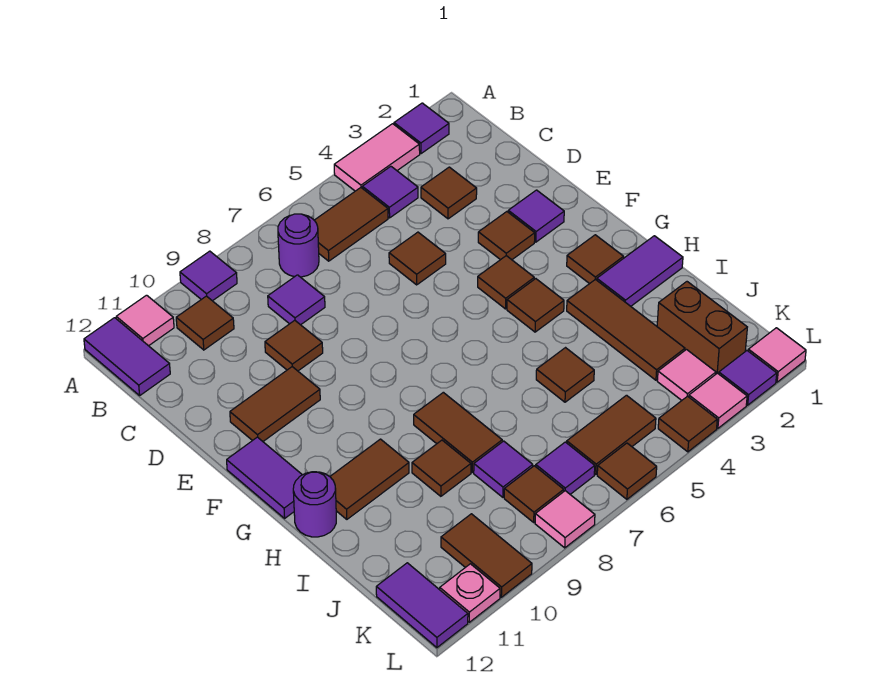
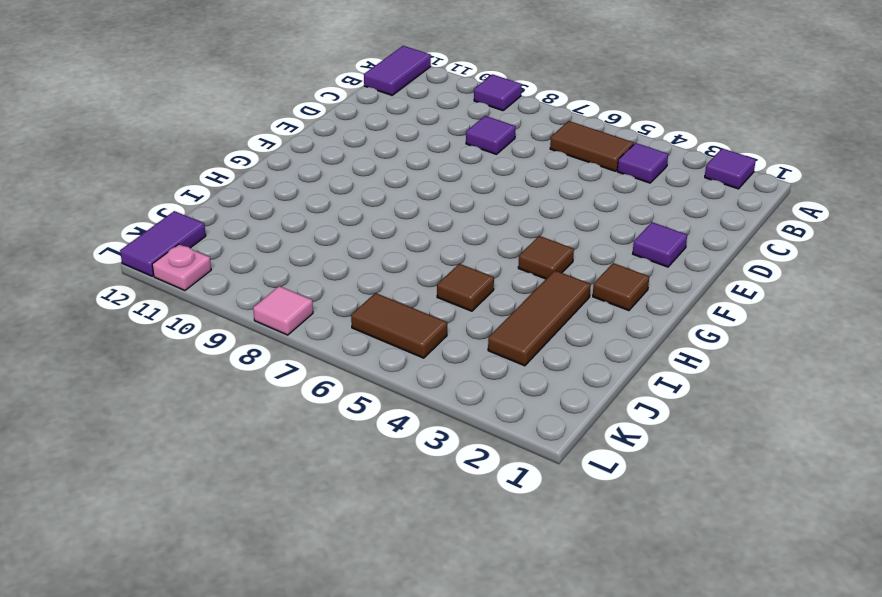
none -> pink tile A3:A4 level 1
none -> pink tile A11 level 1
none -> purple round brick B7 level 1
none -> brown tile B10 level 1

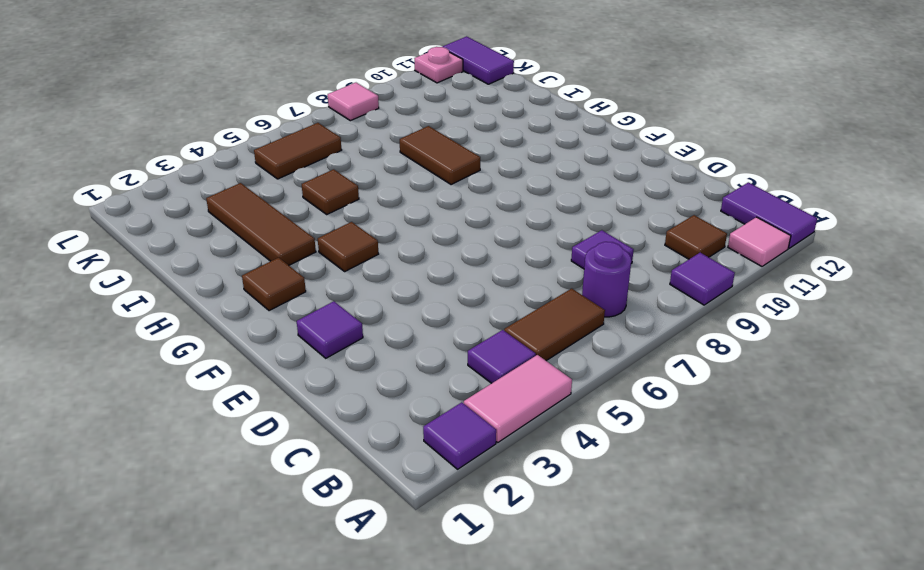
none -> brown tile C3 level 1
none -> brown tile D5 level 1
none -> brown tile D9 level 1
none -> brown tile E3 level 1

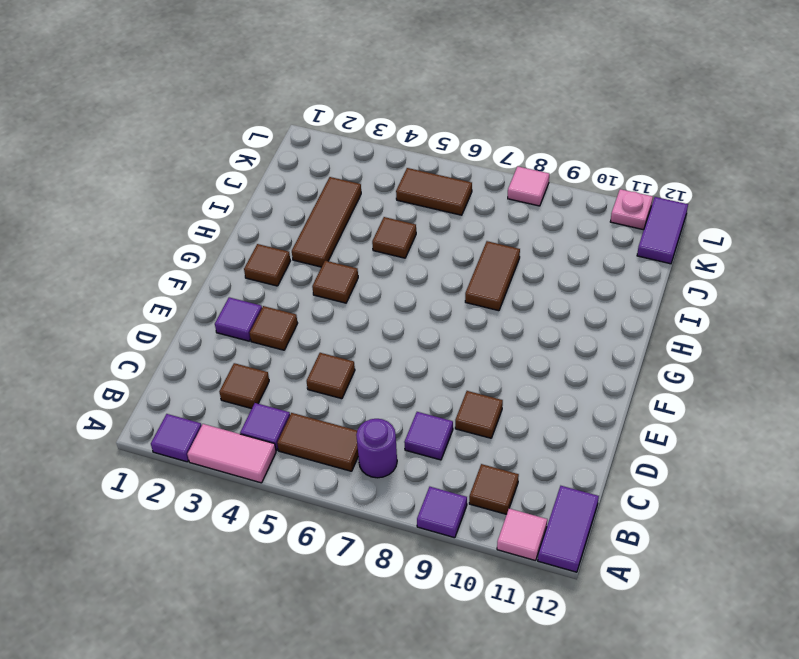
none -> brown tile E10:E11 level 1
none -> brown tile F4 level 1
none -> purple tile F12:G12 level 1
none -> purple tile H1:H2 level 1

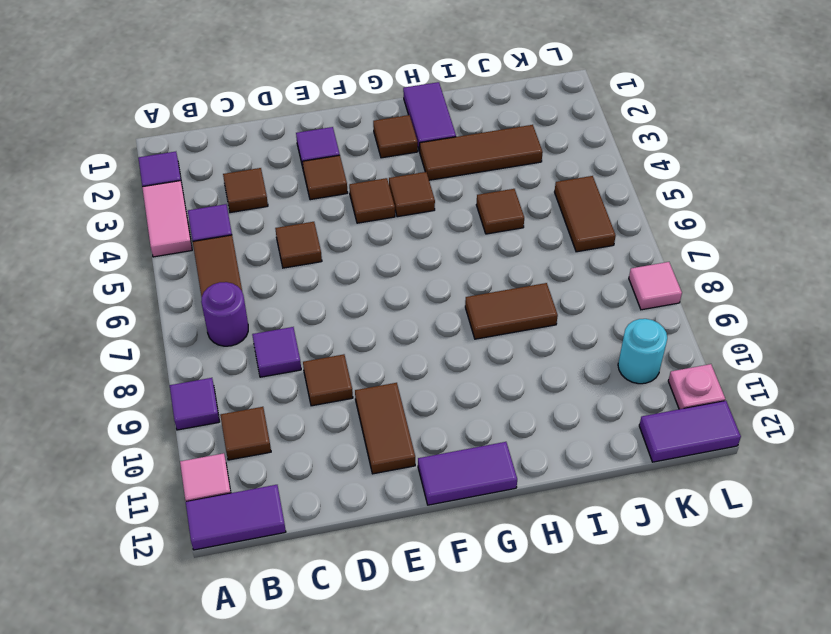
cyan round brick K10 level 1 -> brown tile K10:L10 level 1
none -> brown tile H10:H11 level 1
none -> purple round brick H12 level 1
none -> brown tile I9 level 1
none -> brown brick J2:K2 level 1

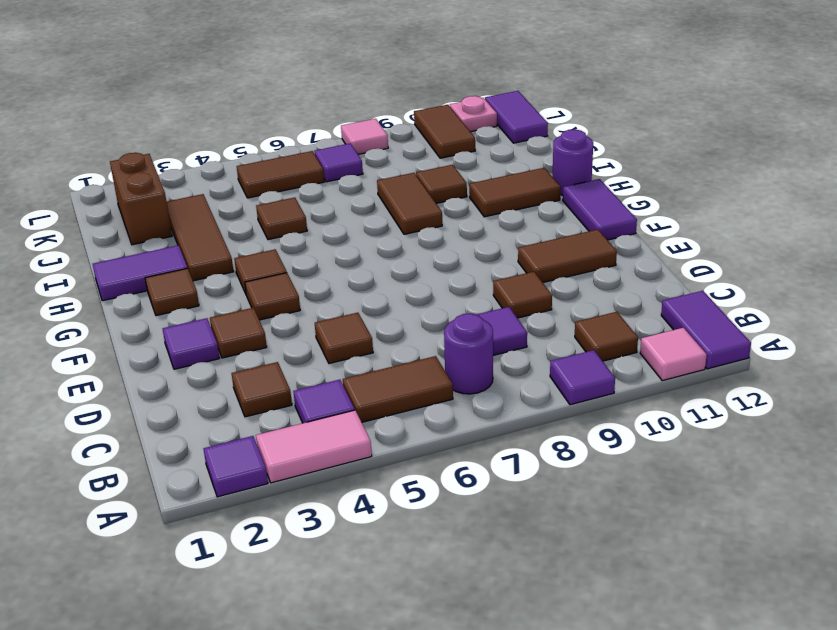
none -> purple tile J8 level 1
none -> pink tile K3 level 1
none -> brown tile K8 level 1
none -> pink tile L1 level 1

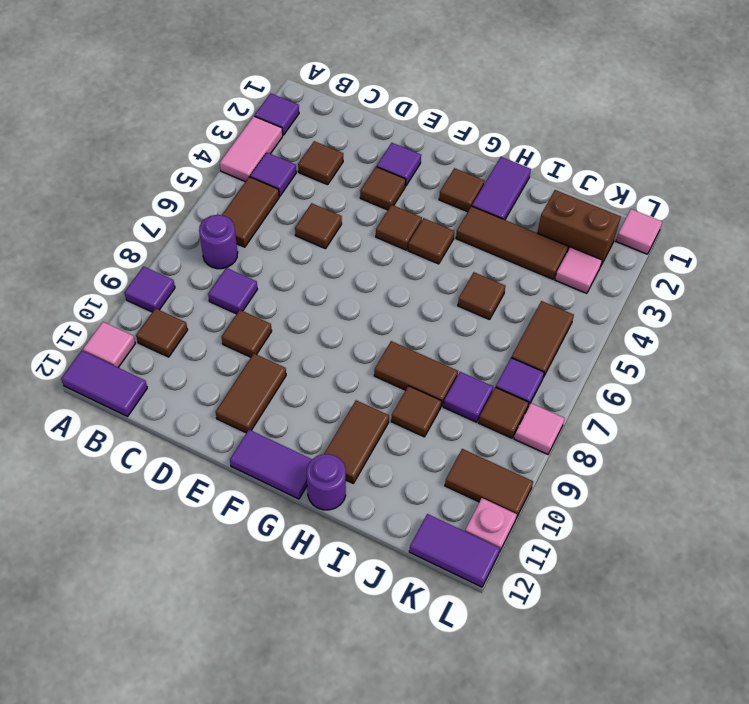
none -> purple tile L2 level 1
none -> pink tile L3 level 1
none -> brown tile L4 level 1
none -> brown tile L6 level 1

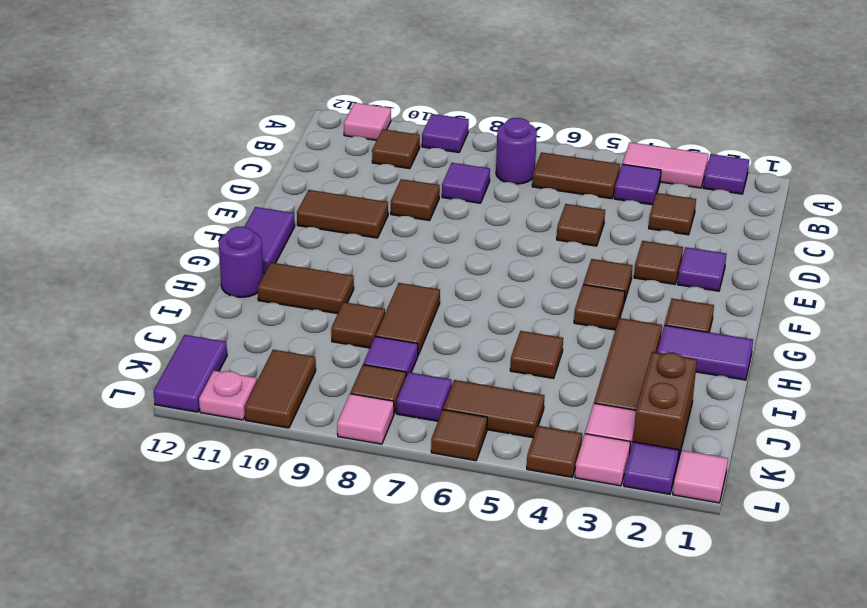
none -> purple tile A12:B12 level 1

